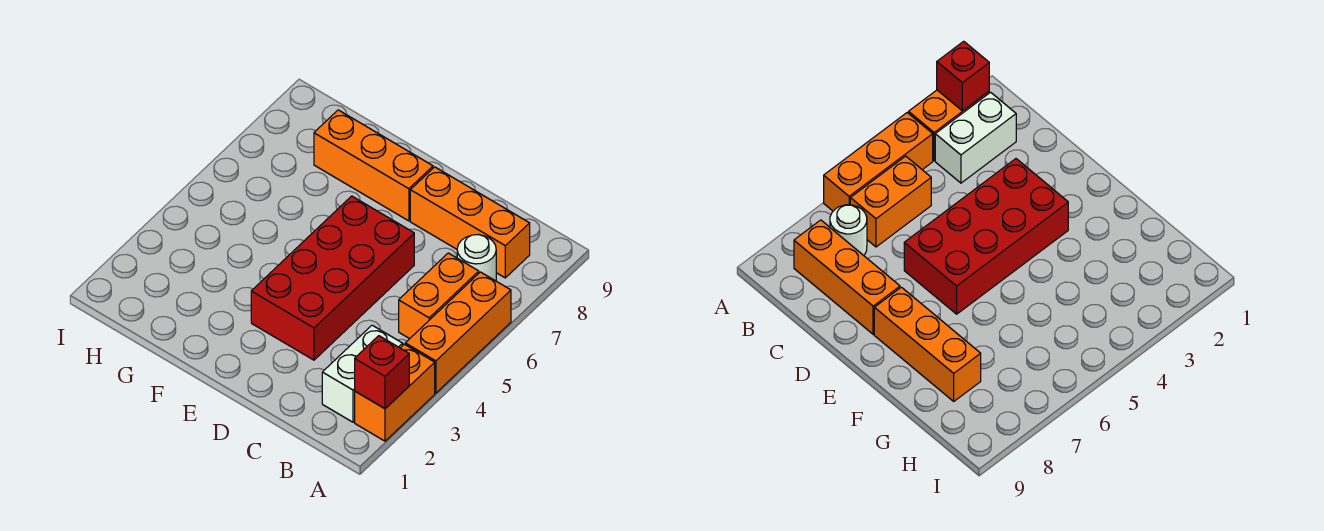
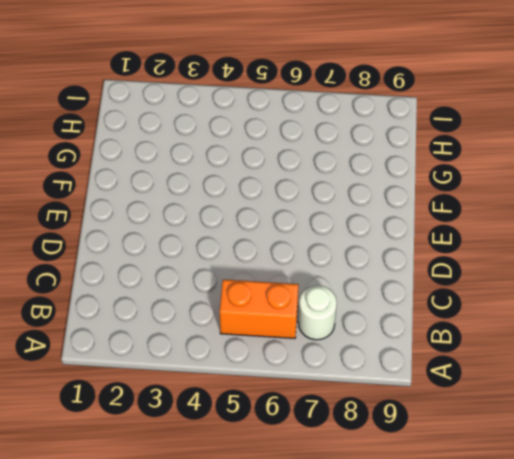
none -> orange brick A2:A3 level 1
none -> orange brick A4:A6 level 1

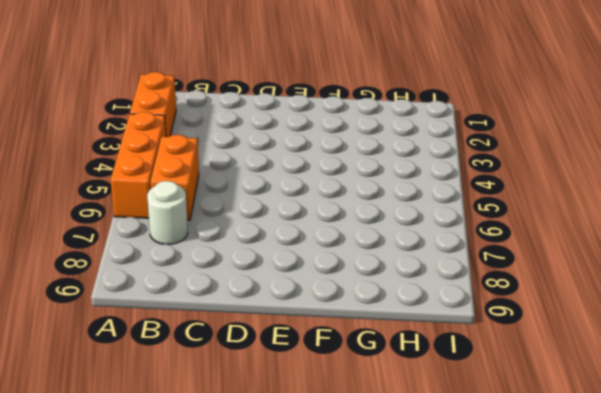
none -> white brick B2:B3 level 1
none -> orange brick B8:D8 level 1

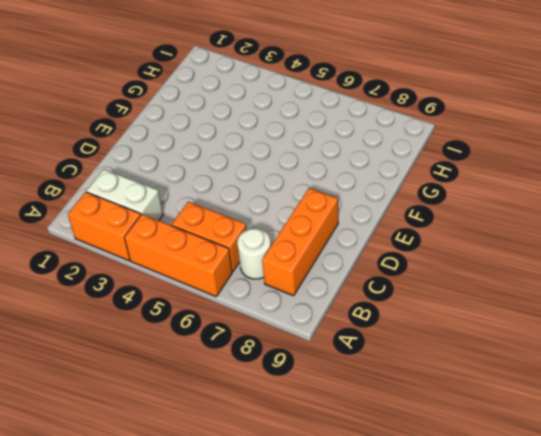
none -> red brick D3:E6 level 1
none -> orange brick E8:G8 level 1

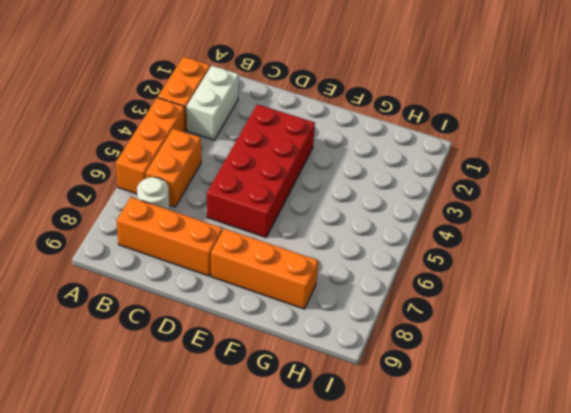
none -> red brick A2 level 2

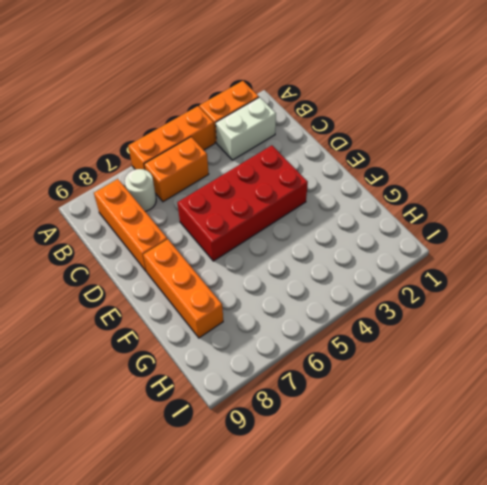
none -> red brick A2 level 2

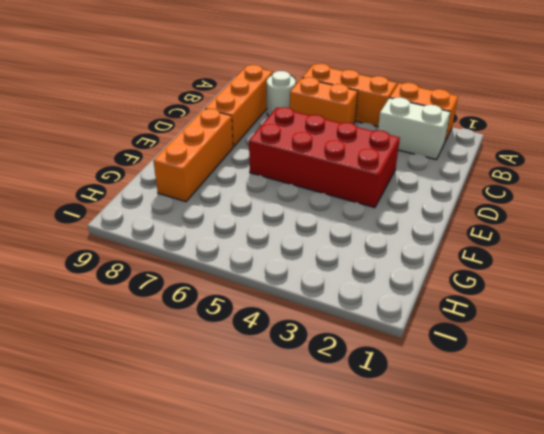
none -> red brick A2 level 2

